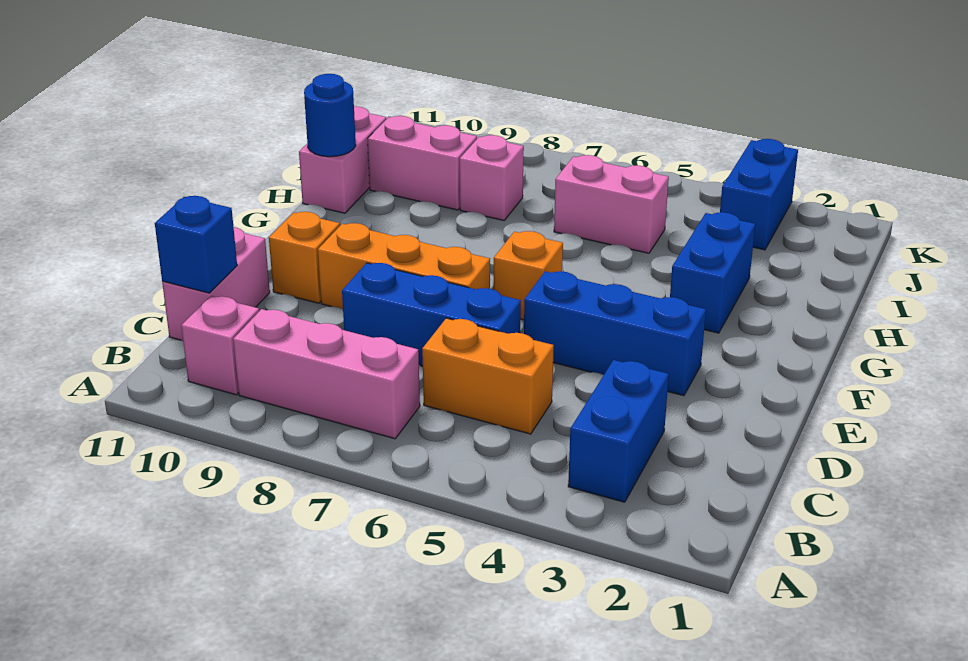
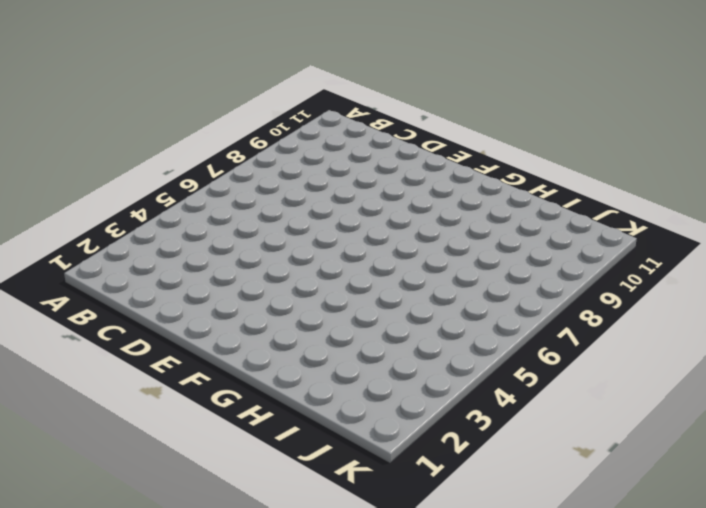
none -> blue brick B3:C3 level 1
none -> pink brick B7:B9 level 1
none -> pink brick B10 level 1

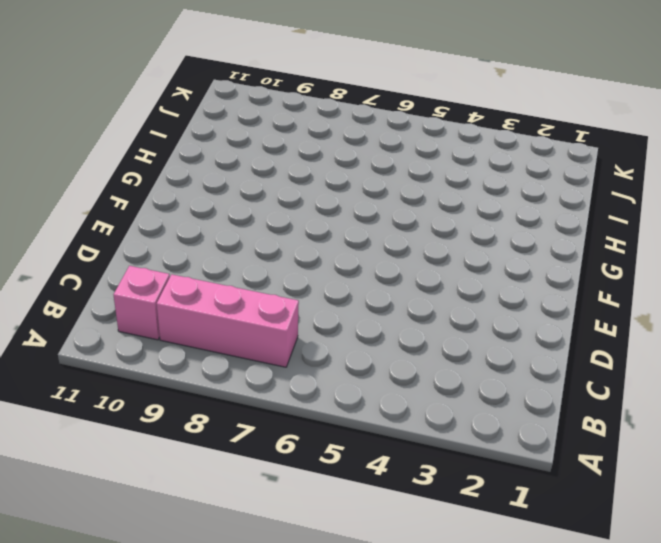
none -> blue brick B3:C3 level 1
none -> orange brick C5:C6 level 1
none -> pink brick C11:D11 level 1

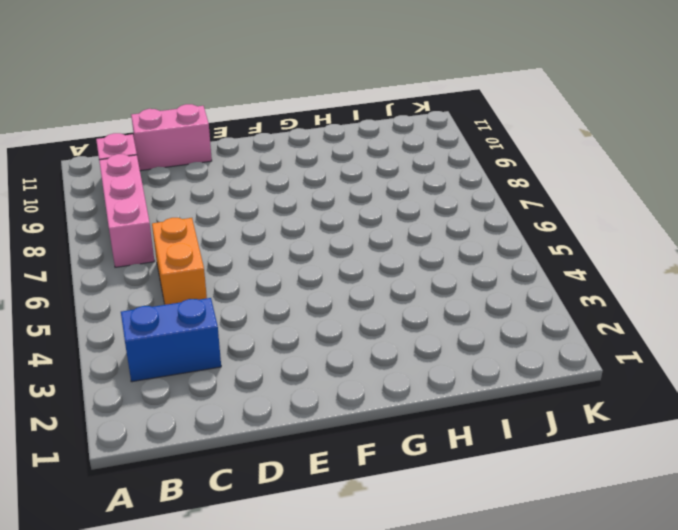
none -> blue brick D6:D8 level 1
none -> blue brick E3:E5 level 1
none -> orange brick E7:E9 level 1

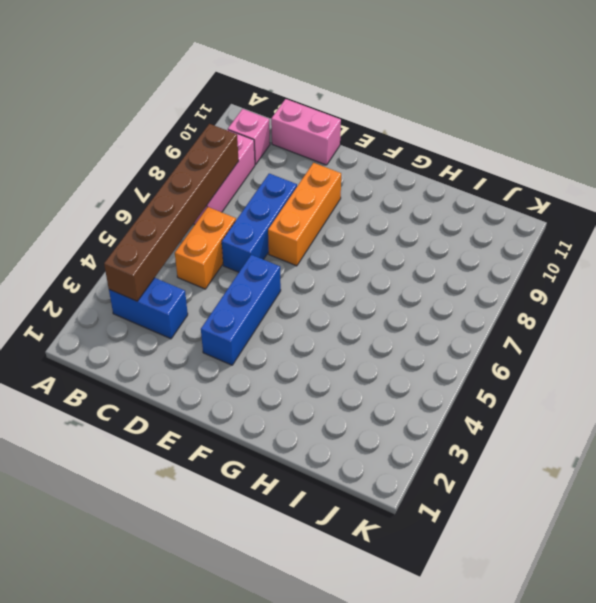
brown brick B3:B8 level 2 -> none
none -> orange brick E10 level 1
none -> orange brick F6 level 1
none -> blue brick G3:H3 level 1

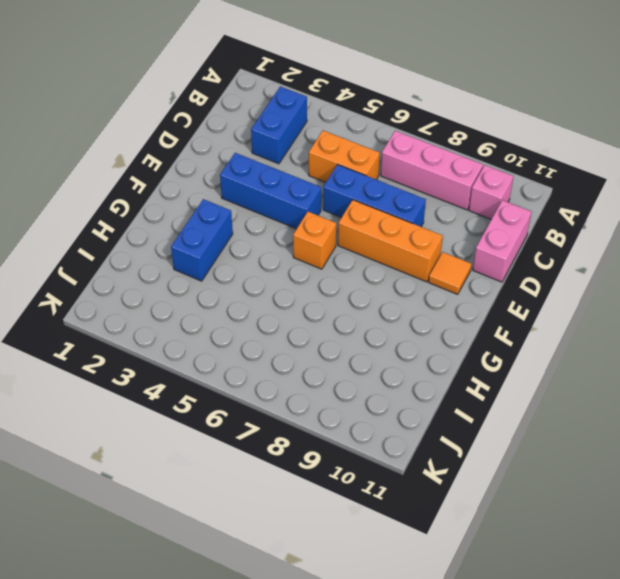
orange tile E10 level 1 -> orange brick E10 level 1
none -> pink brick H11:I11 level 1
none -> pink brick I5:I6 level 1
none -> pink brick I8 level 1

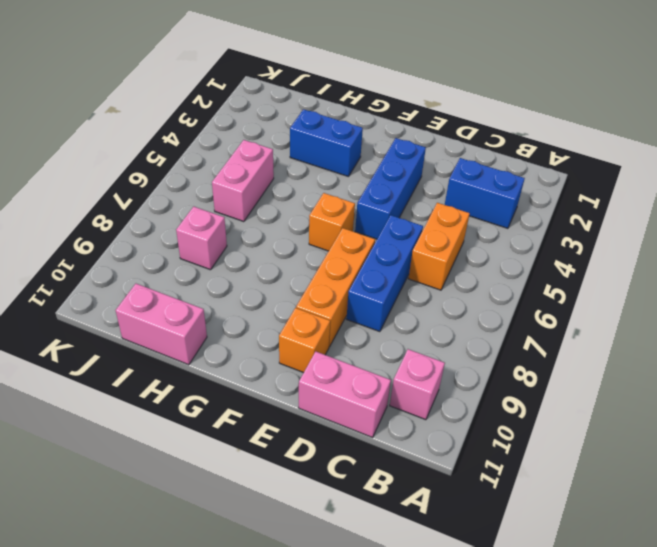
none -> pink brick B7:B9 level 1
none -> pink brick I9:I10 level 1
none -> blue brick J3:K3 level 1

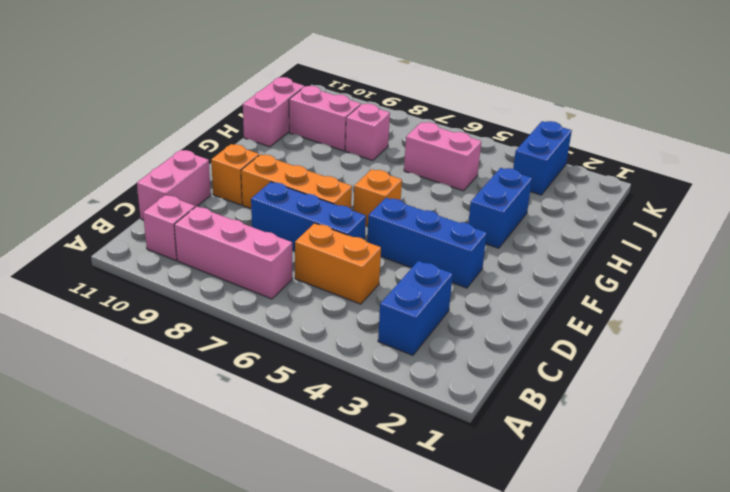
none -> blue brick C11 level 2
none -> blue round brick H11 level 2

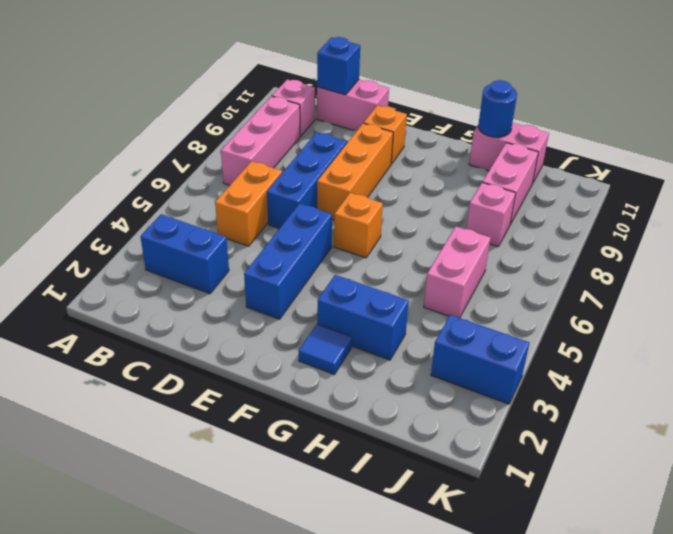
blue tile G2 level 1 -> none

